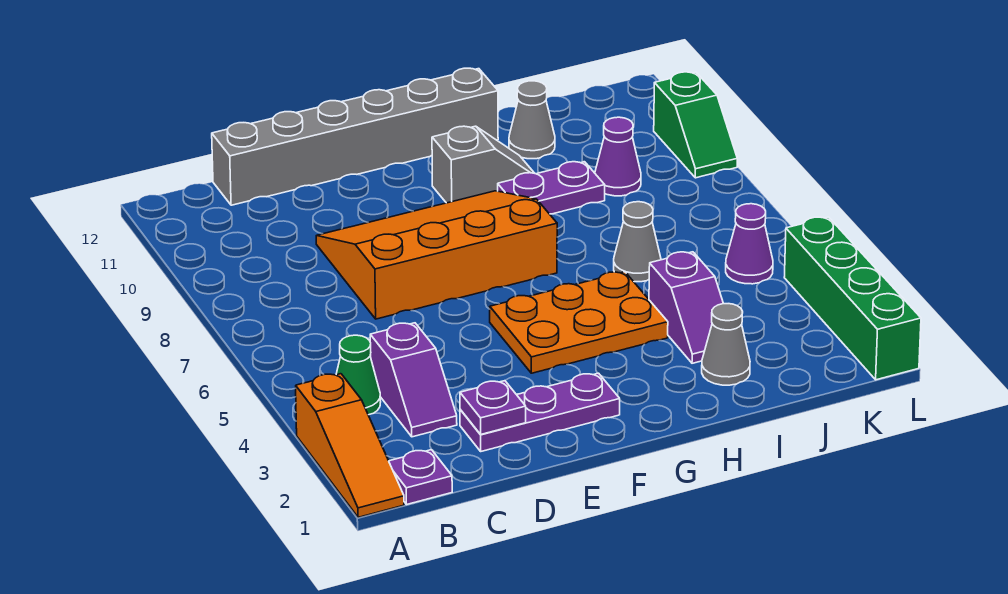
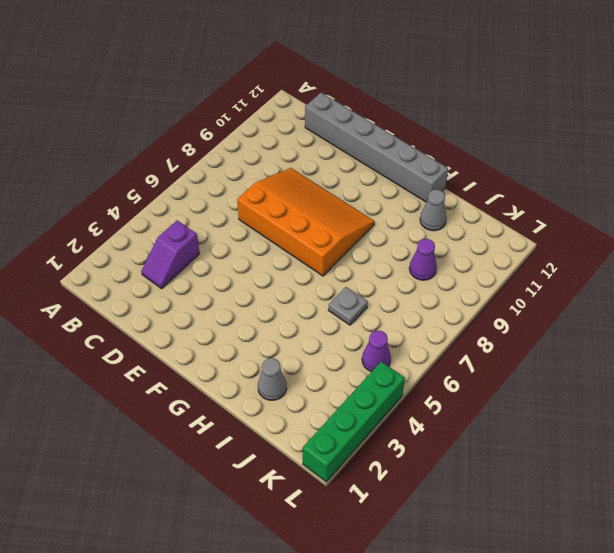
grey plate I6 level 1 -> grey cone I6 level 1
none -> orange slope A1:A3 level 1 top 3
none -> purple plate B1 level 1
none -> green cone B4 level 1

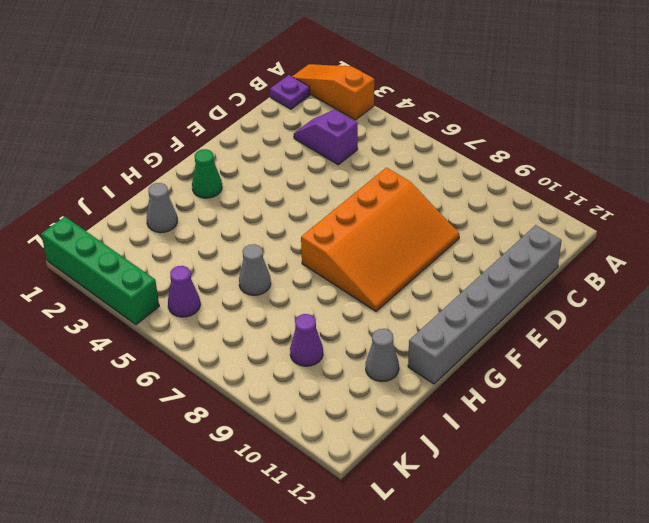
green cone G2 level 1 -> green cone B4 level 1
none -> purple plate D2:F2 level 1
none -> orange plate F4:H5 level 1
none -> grey slope G10:H10 level 1 top G

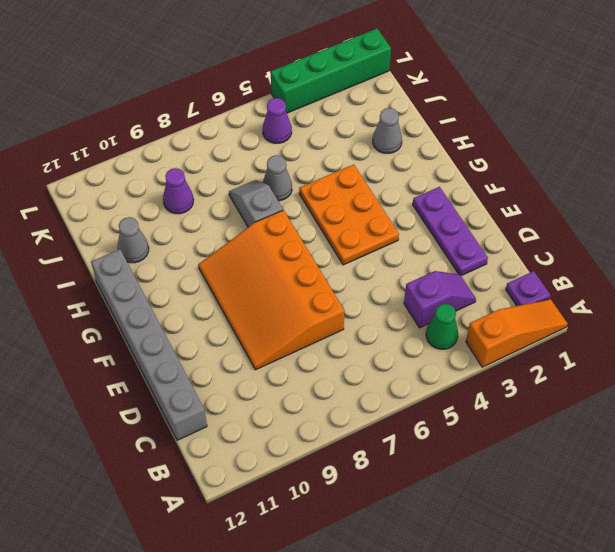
grey slope H7:I7 level 1 top H -> grey slope G10:H10 level 1 top G
none -> purple plate H9:I9 level 1
none -> purple slope I3:I4 level 1 top 4
none -> green slope L9:L10 level 1 top 10

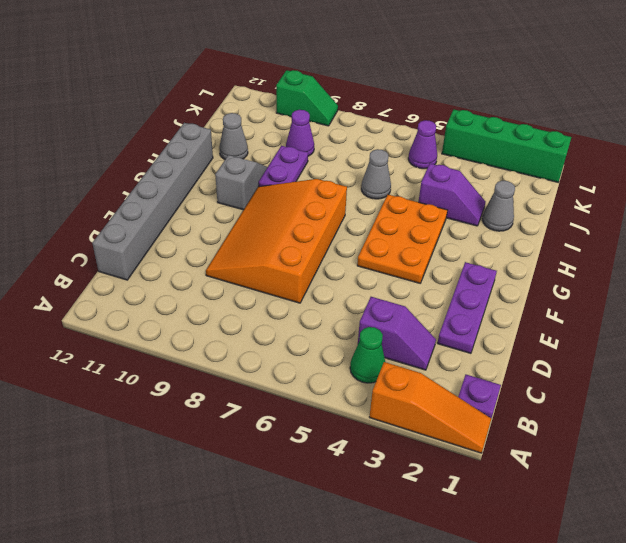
none -> purple plate D2 level 2

